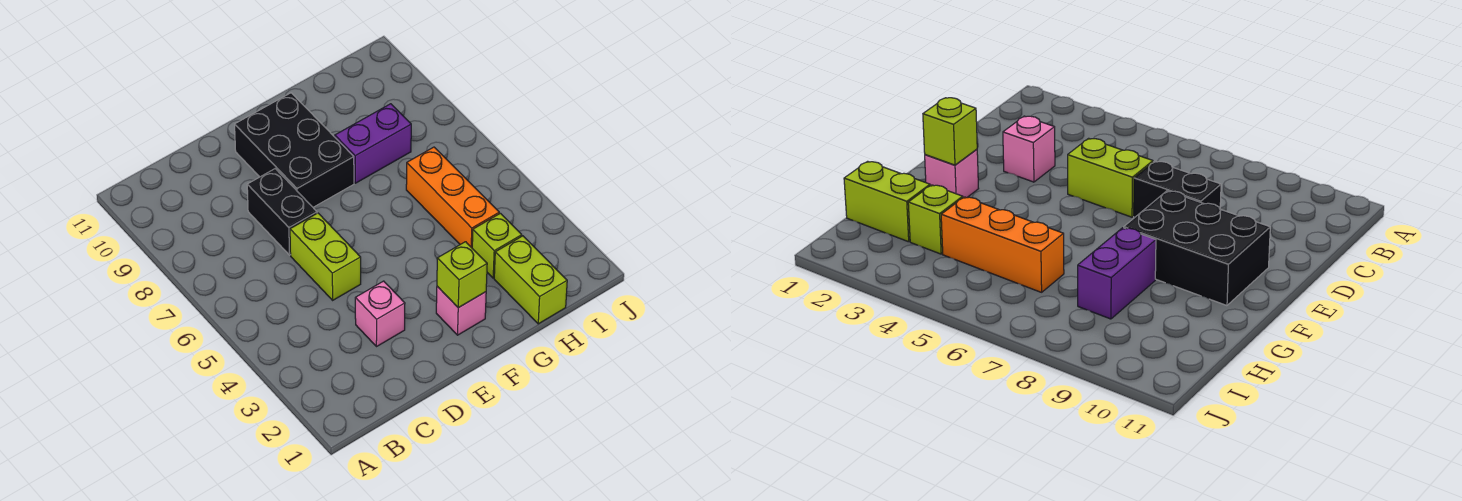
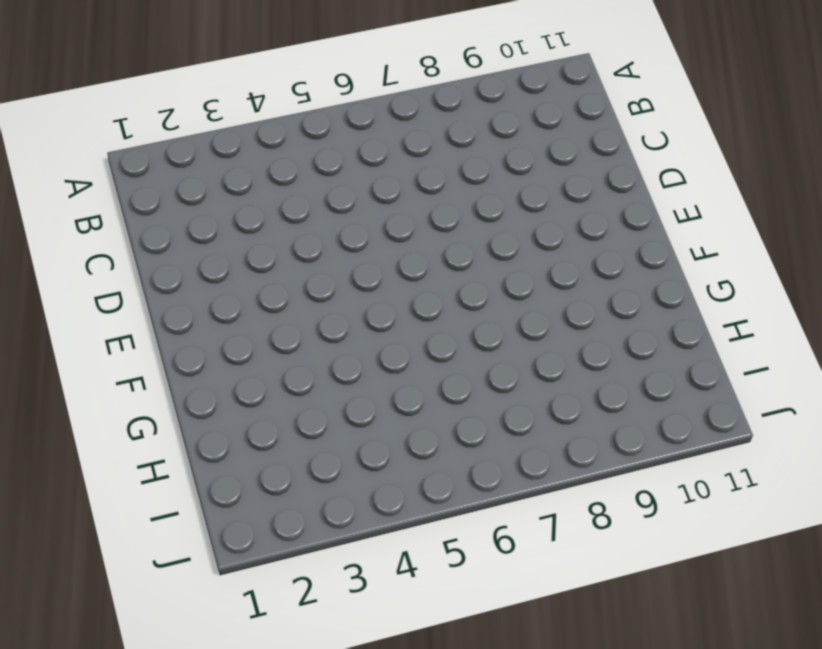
none -> pink brick D3 level 1
none -> lime brick D5:D6 level 1

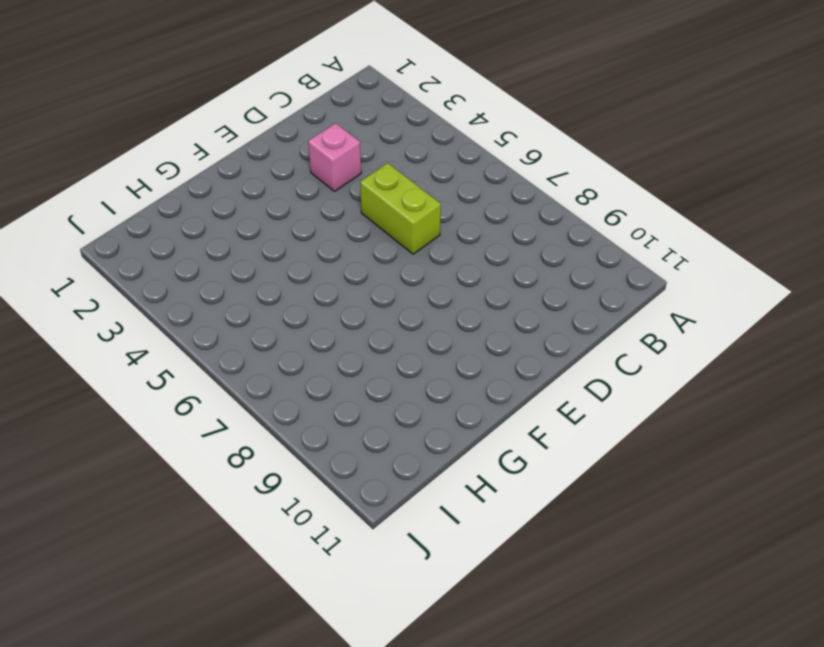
none -> black brick D7:D8 level 1
none -> black brick E8:F10 level 1

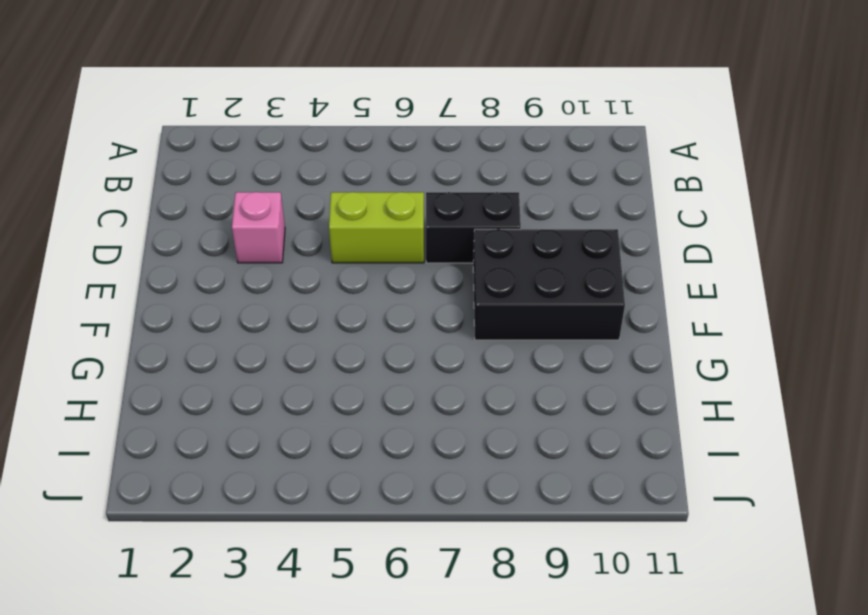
none -> pink brick F2 level 1
none -> purple brick G8:H8 level 1

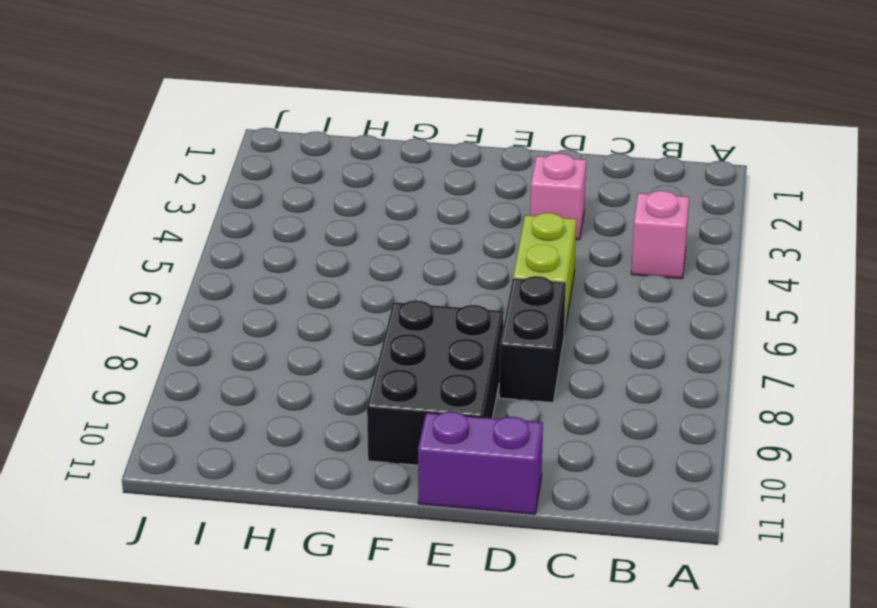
pink brick B4 level 1 -> pink brick F2 level 1
purple brick D11:E11 level 1 -> purple brick G8:H8 level 1
none -> lime brick H1:H2 level 1
none -> lime brick H3 level 1

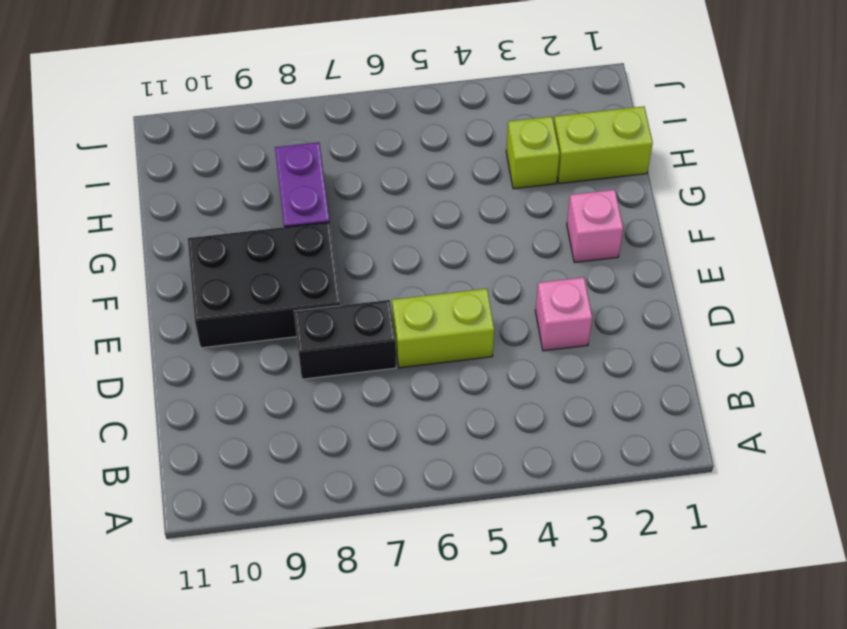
none -> orange brick H4:H6 level 1
none -> lime brick F2 level 2

